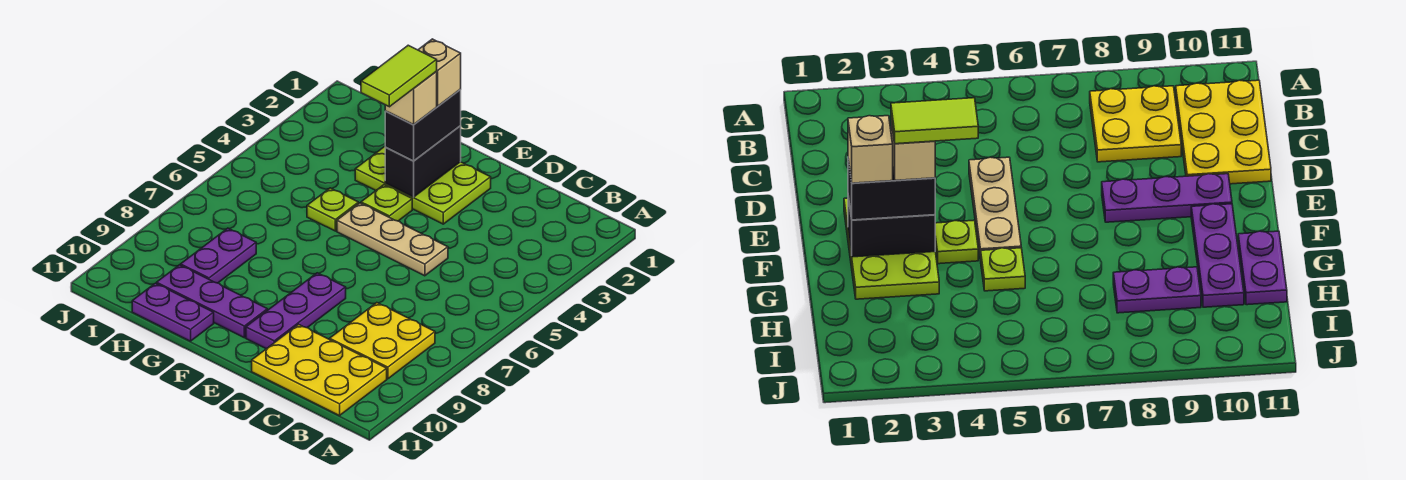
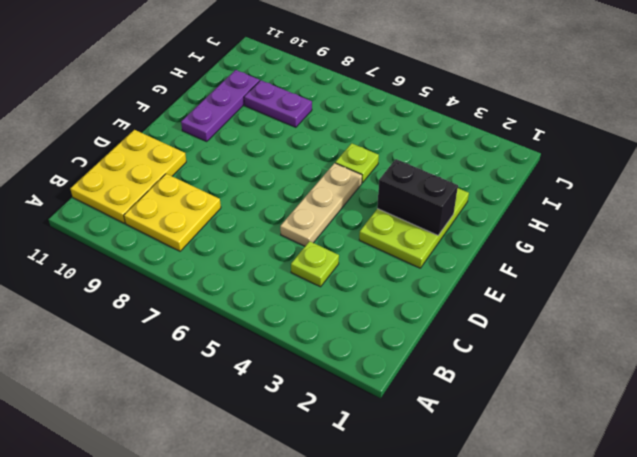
lime plate C4 level 1 -> lime plate F4 level 1
none -> purple plate E8:E10 level 1
none -> purple plate G11:H11 level 1
none -> black brick F2:F3 level 3

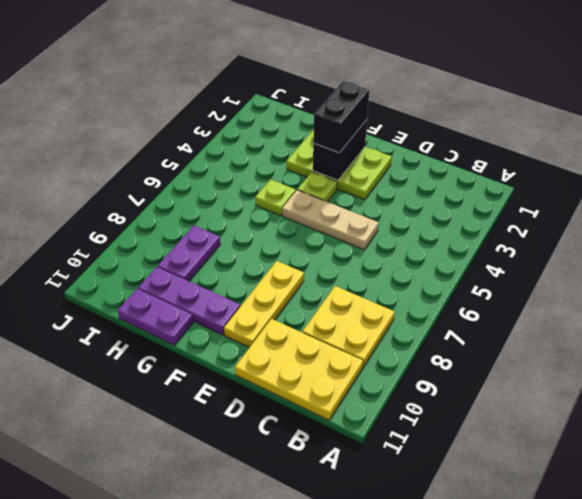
yellow plate E8:E10 level 1 -> purple plate E8:E10 level 1
none -> tan brick F2 level 4
none -> tan brick F3 level 4
none -> lime tile F3:F4 level 5

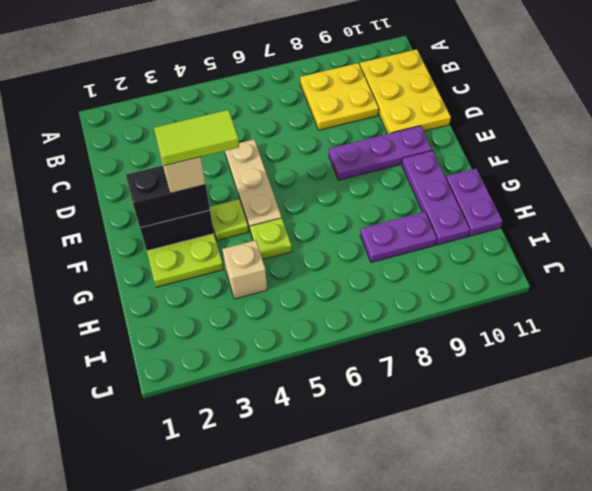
tan brick H4 level 1 -> tan brick F2 level 4

